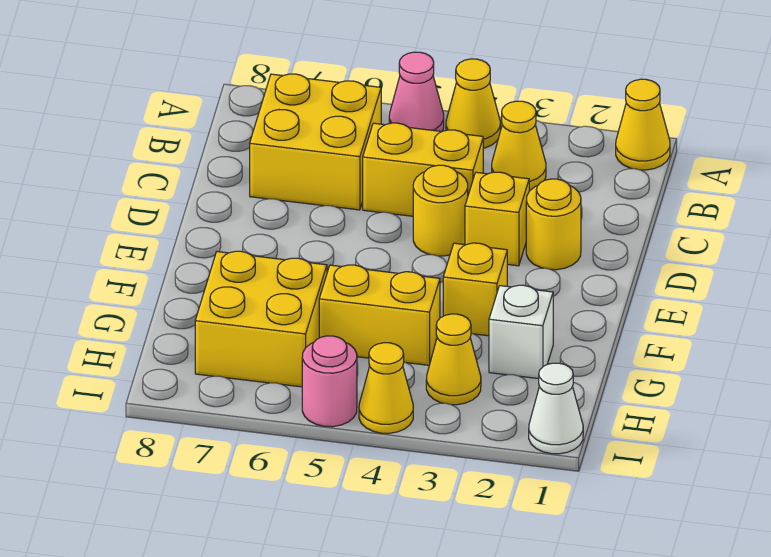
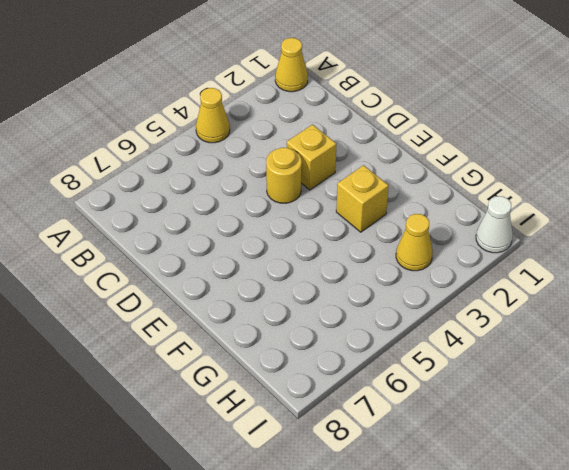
none -> pink cone A5 level 1
none -> yellow cone B3 level 1
none -> yellow brick B6:C7 level 1

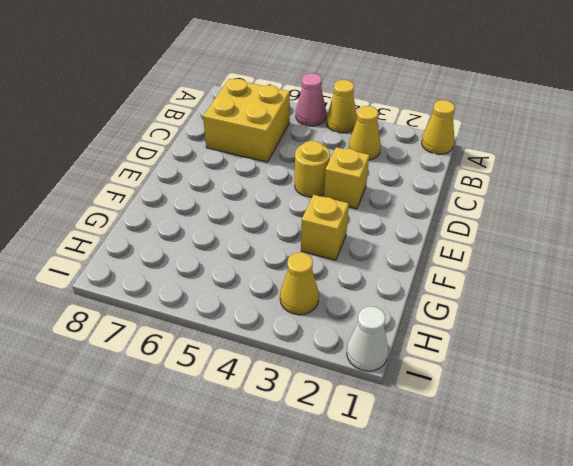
none -> yellow brick C4:C5 level 1
none -> yellow round brick D2 level 1
none -> white brick G2 level 1

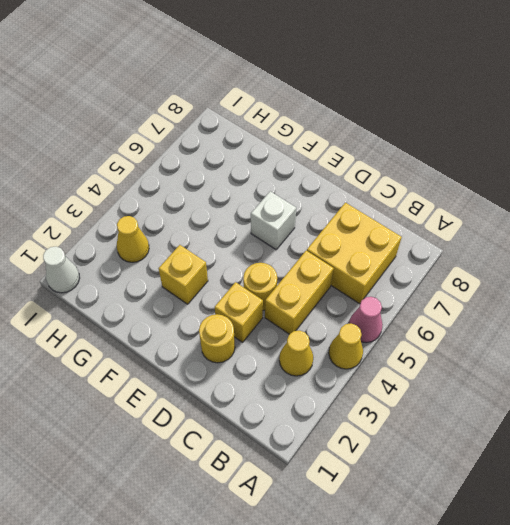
white brick E6 level 1 -> white brick G2 level 1
none -> yellow cone A1 level 1
none -> yellow brick G4:G5 level 1
none -> yellow brick G6:H7 level 1

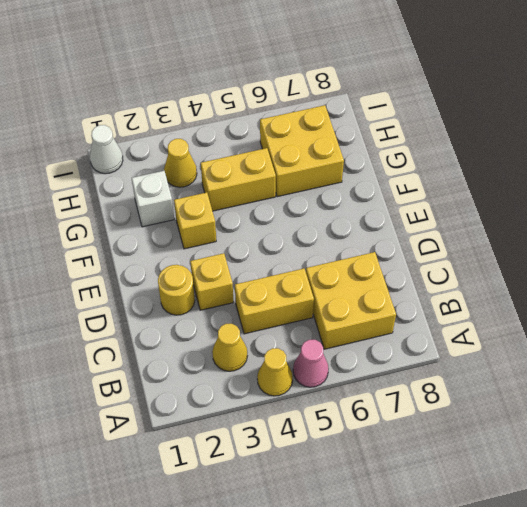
none -> yellow cone A1 level 1
none -> yellow round brick D4 level 1
none -> yellow cone I4 level 1

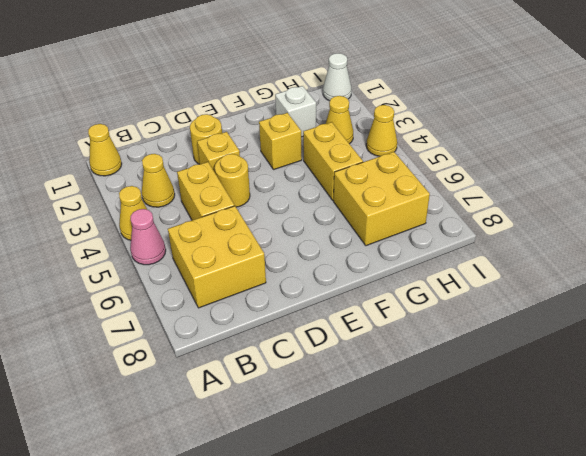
none -> pink round brick I5 level 1

